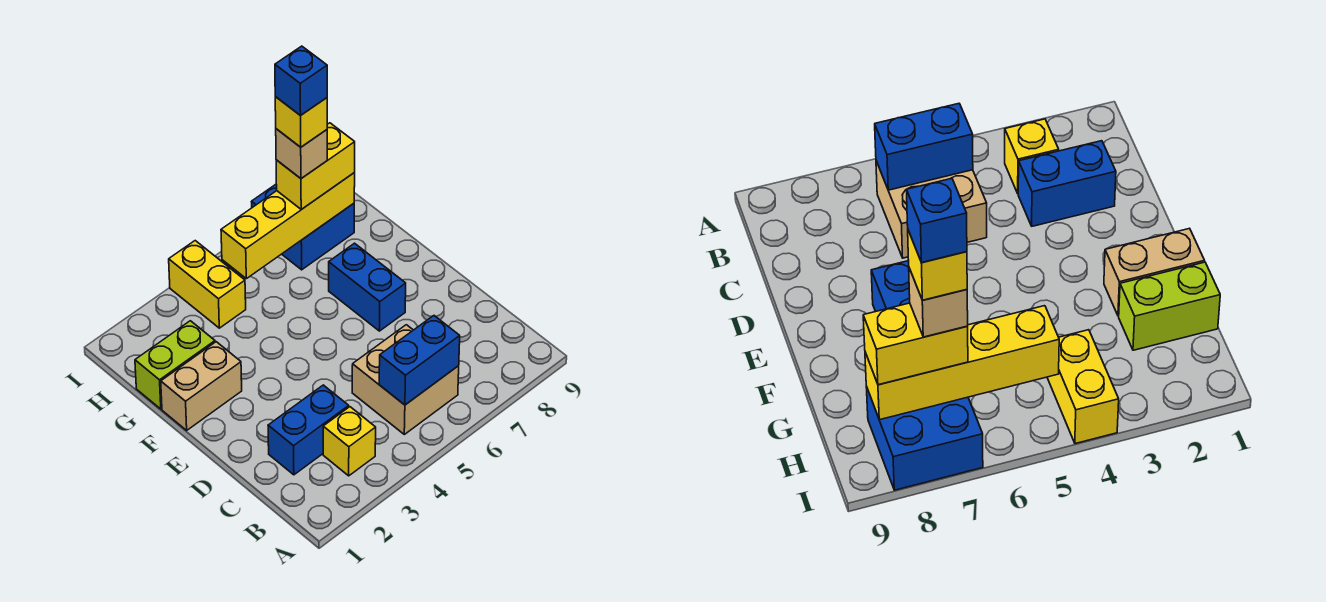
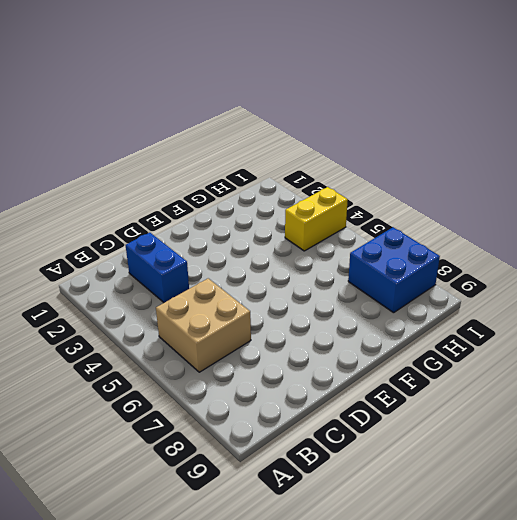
none -> yellow brick B3 level 1
none -> blue brick E7:F7 level 1
none -> tan brick F1:F2 level 1

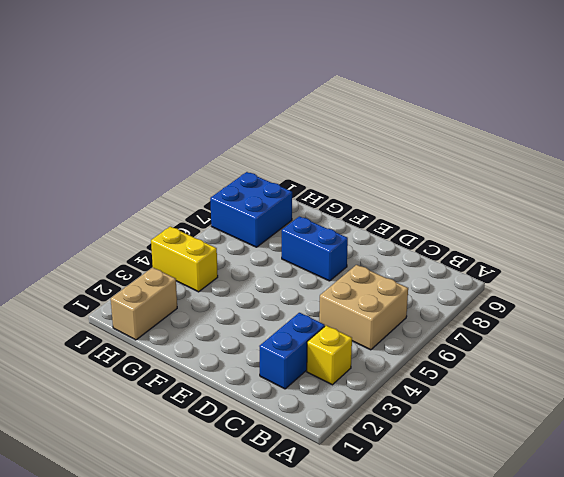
tan brick H1:H2 level 1 -> tan brick F1:F2 level 1
none -> lime brick G1:G2 level 1
none -> blue brick B5:B6 level 2
none -> yellow brick H5:H8 level 2

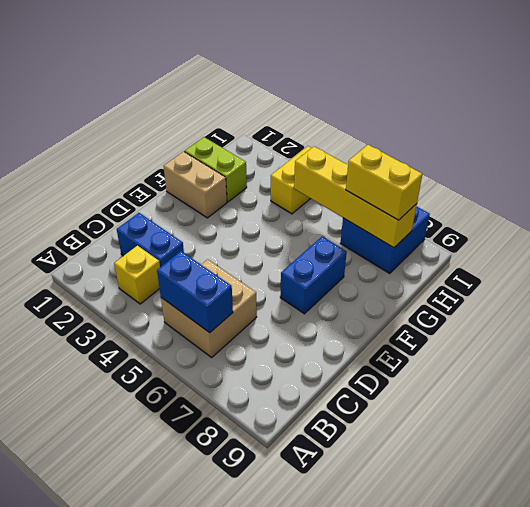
none -> tan brick H7 level 4
none -> yellow brick H7 level 5
none -> blue brick H7 level 6

